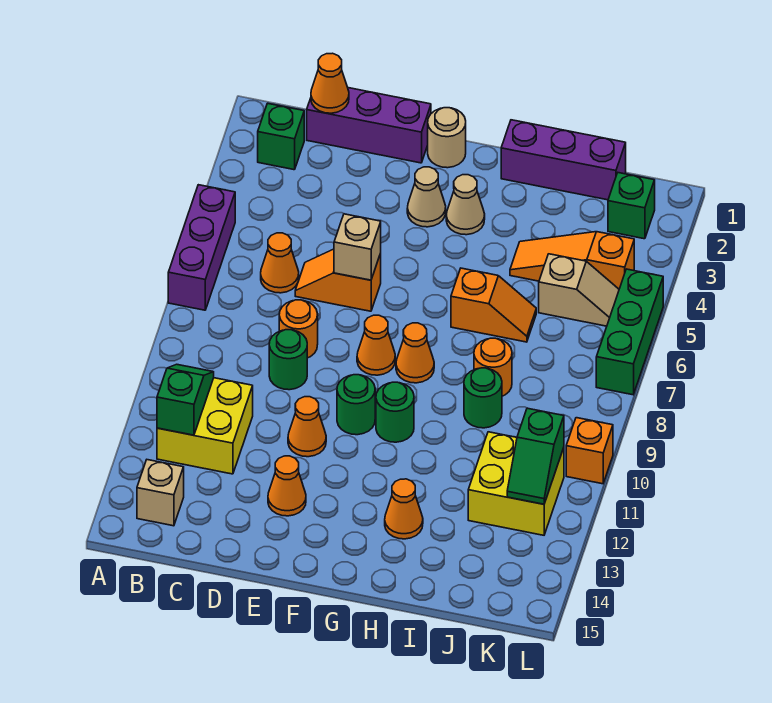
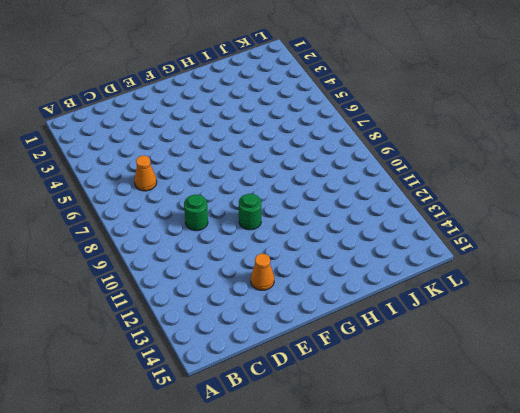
none -> purple brick A5:A7 level 1
none -> green brick B2 level 1
none -> yellow brick B11:C12 level 1
none -> tan brick B14 level 1

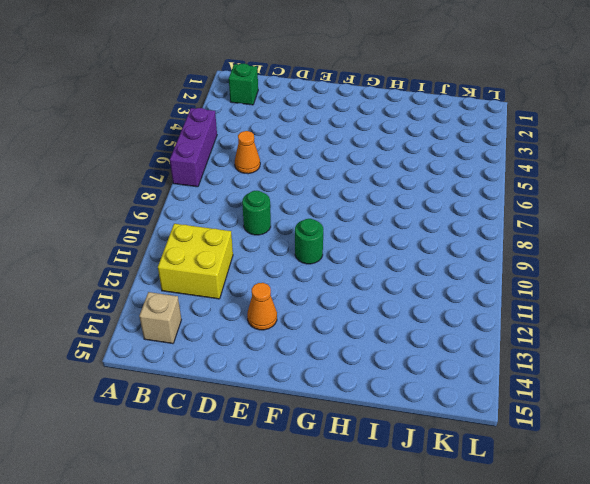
none -> purple brick C1:E1 level 1
none -> orange slope D6:E6 level 1 top E
none -> orange round brick D8 level 1
none -> orange cone E11 level 1

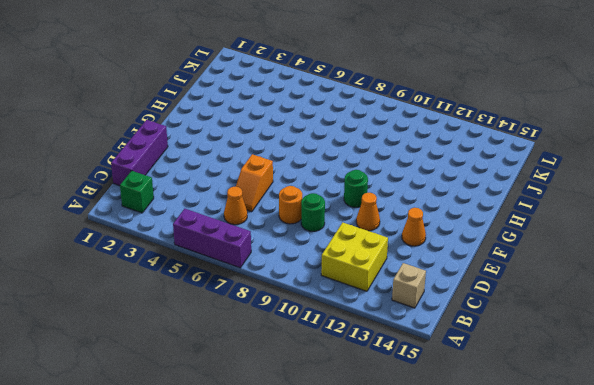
none -> tan round brick F1 level 1
none -> tan cone F3 level 1
none -> orange cone F8 level 1
none -> tan cone G3 level 1

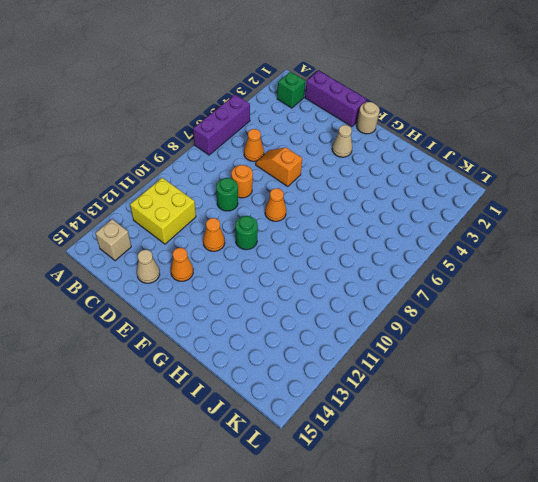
tan cone D14 level 1 -> tan cone G3 level 1
none -> orange cone G8 level 1
none -> green round brick G10 level 1
none -> purple brick H1:J1 level 1
none -> orange slope H6:I6 level 1 top H

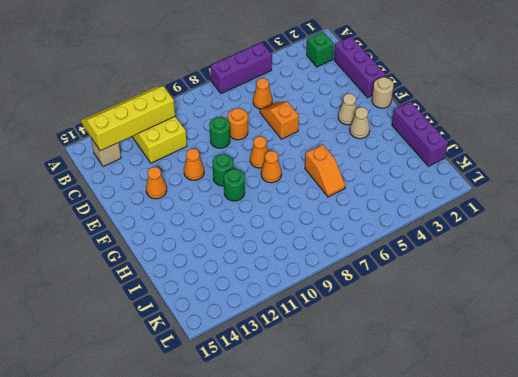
yellow slope A11:B14 level 2 top B -> green slope B11:B12 level 2 top 12
none -> orange cone H13 level 1
none -> orange slope I4:K4 level 1 top K
none -> orange round brick I8 level 1
none -> green round brick I9 level 1

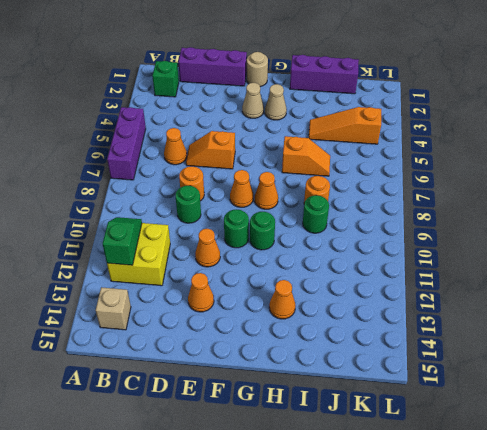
none -> tan slope J5:K5 level 1 top J
none -> yellow brick J11:K12 level 1
none -> green brick K2 level 1
none -> green brick L5:L7 level 1

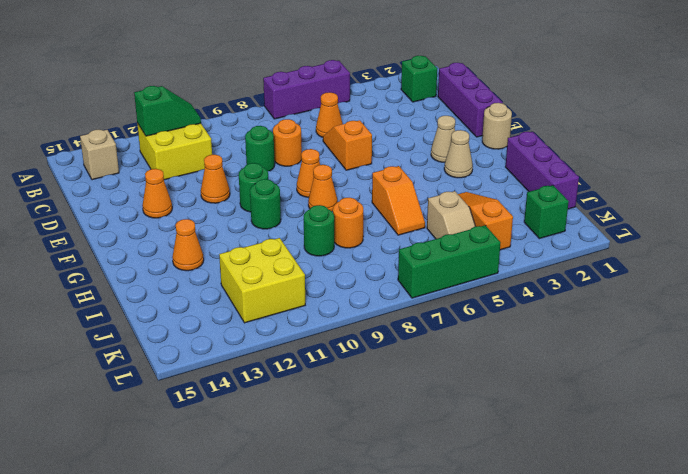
none -> orange brick L10 level 1
none -> orange cone C1 level 2
none -> tan brick E6 level 2
none -> green slope K11:K12 level 2 top 11

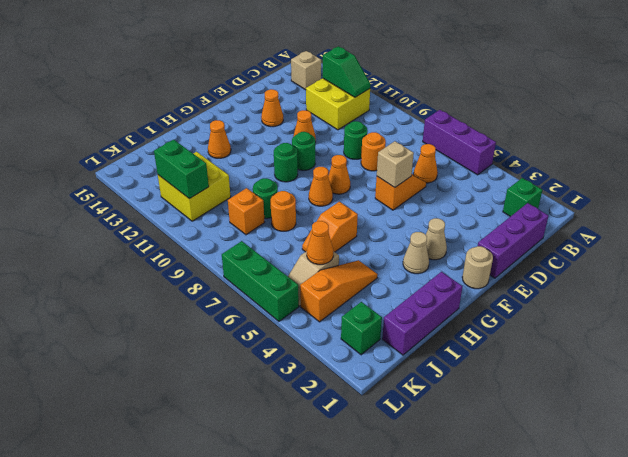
orange cone J5 level 2 -> orange cone C1 level 2
orange brick J9 level 1 -> orange brick L10 level 1
green brick K11:K12 level 2 -> green slope K11:K12 level 2 top 11

